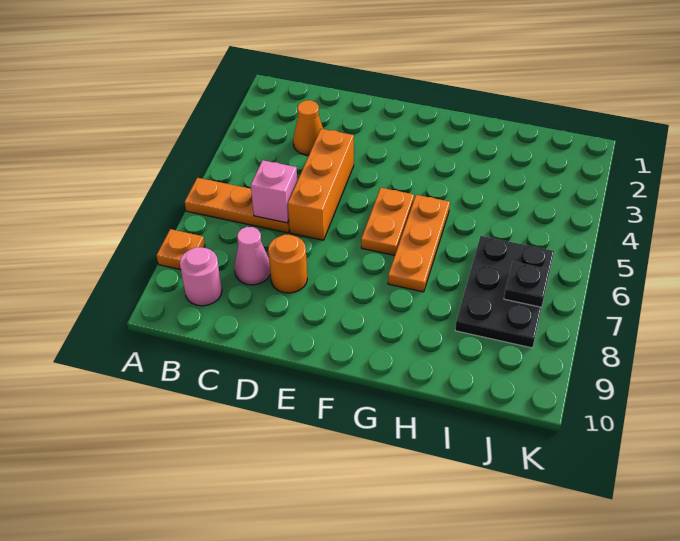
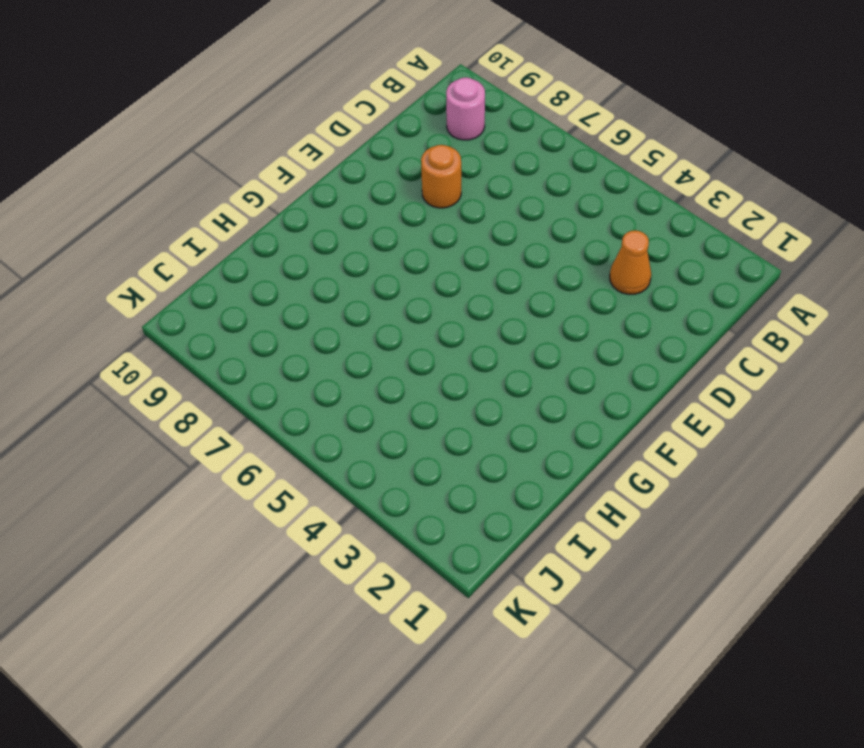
none -> orange plate A6:C6 level 1
none -> orange plate A8 level 1
none -> pink cone C8 level 1

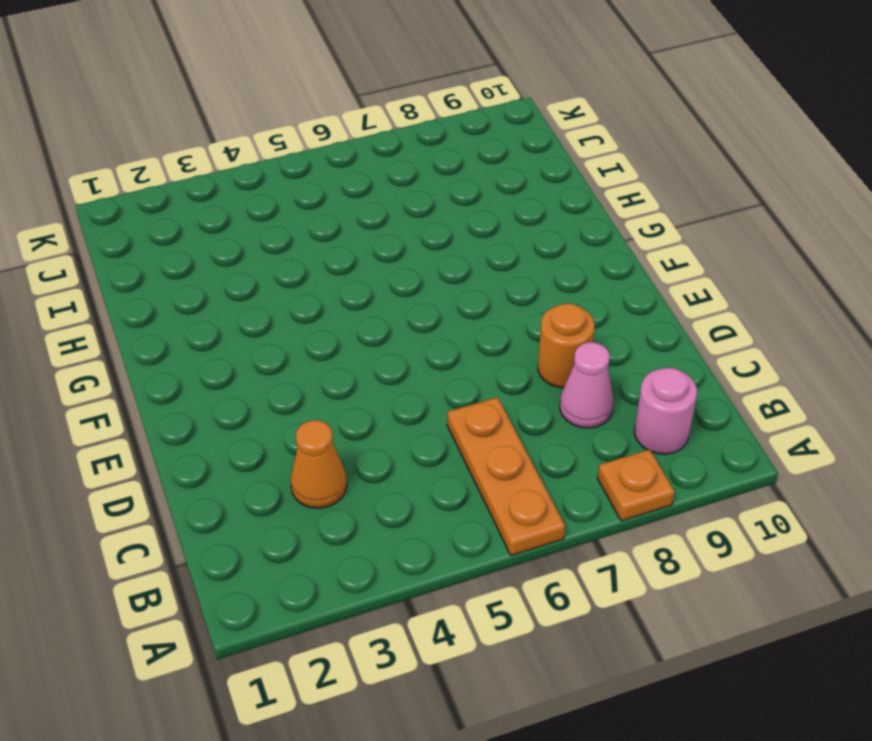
none -> orange brick D4:D6 level 1
none -> orange plate F5:F6 level 1
none -> orange plate G5:G7 level 1

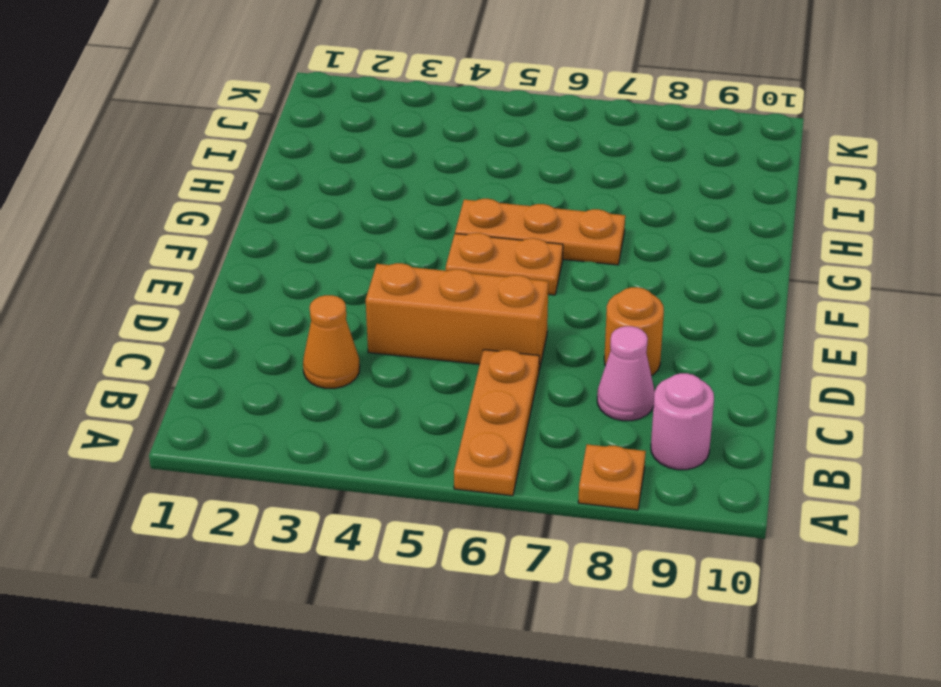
none -> black plate I6:J8 level 1
none -> pink brick C6 level 2
none -> black plate J7 level 2

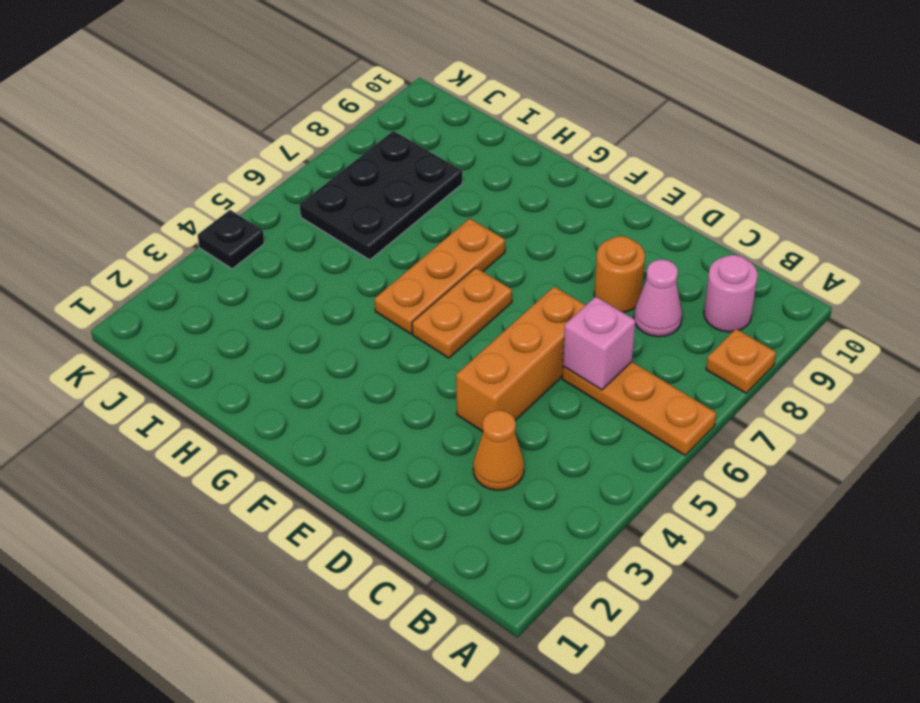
black plate K4 level 1 -> black plate J7 level 2

